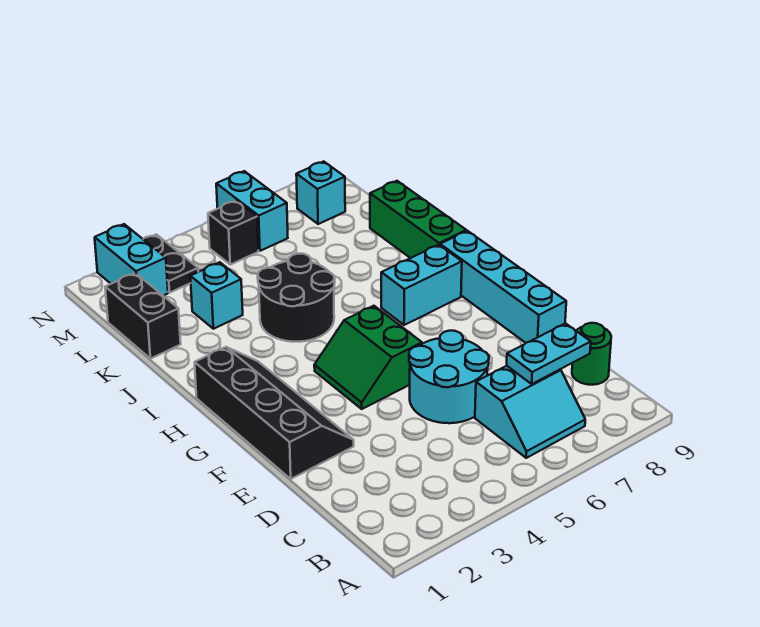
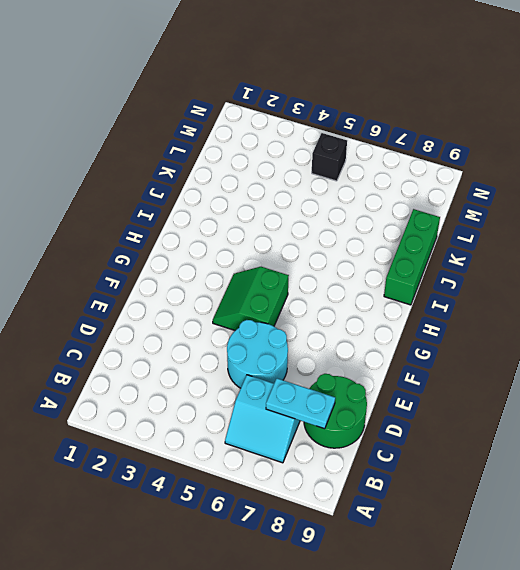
green round brick C8:D9 level 1 -> green round brick C9 level 1
none -> black slope E1:H2 level 1 top 1
none -> cyan brick E9:H9 level 1
none -> cyan brick H7:H8 level 1

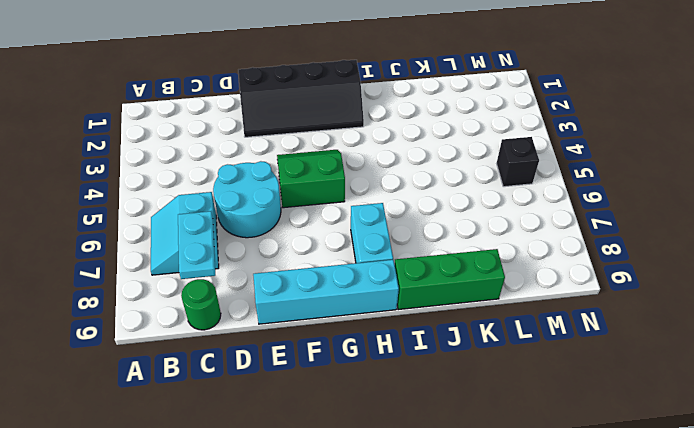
none -> black round brick I4:J5 level 1
none -> black brick K1:L1 level 1
none -> cyan brick K3 level 1

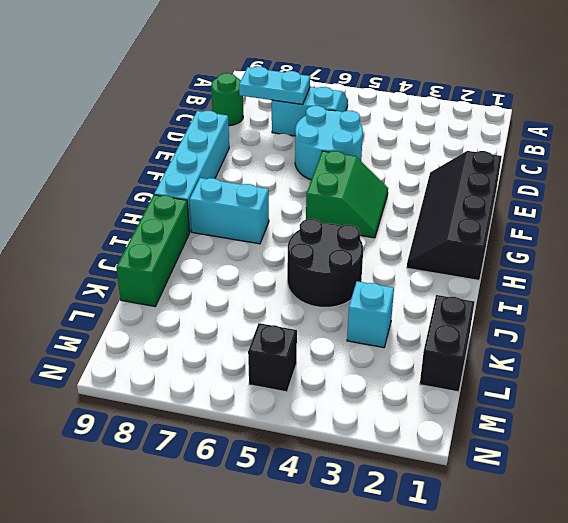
none -> cyan brick M2:N2 level 1
none -> black plate M3:N3 level 1
none -> cyan brick M6:N6 level 1

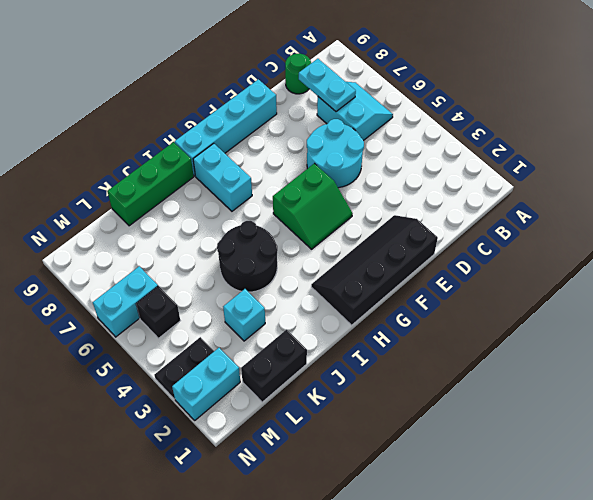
none -> cyan brick M8 level 1

